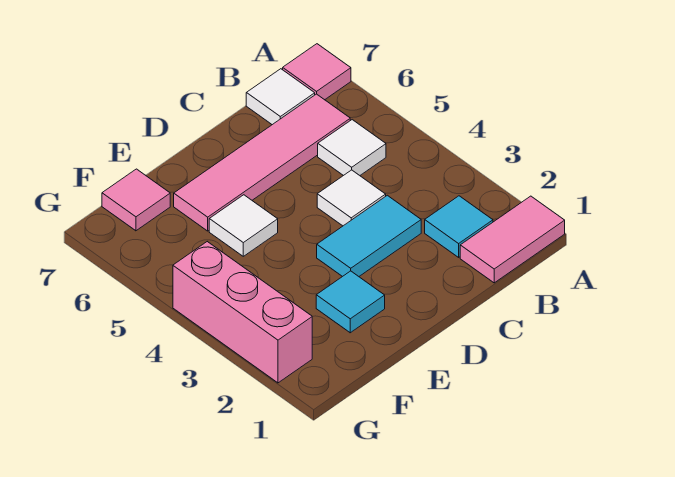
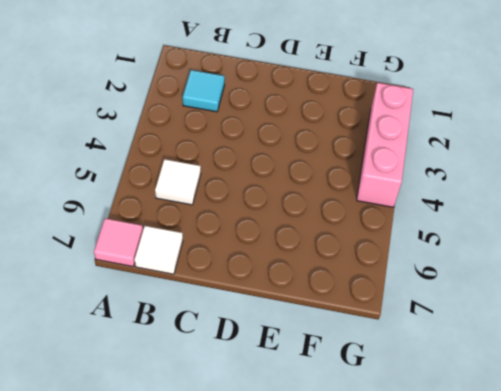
none -> pink tile A1:B1 level 1
none -> pink tile B6:E6 level 1
none -> cyan tile C3:D3 level 1

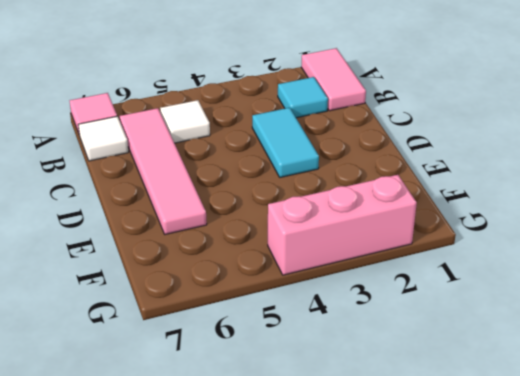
none -> white tile C4 level 1
none -> cyan tile E2 level 1
none -> white tile E5 level 1

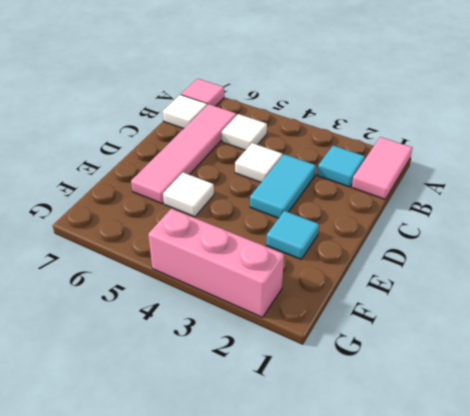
none -> pink tile F7 level 1

